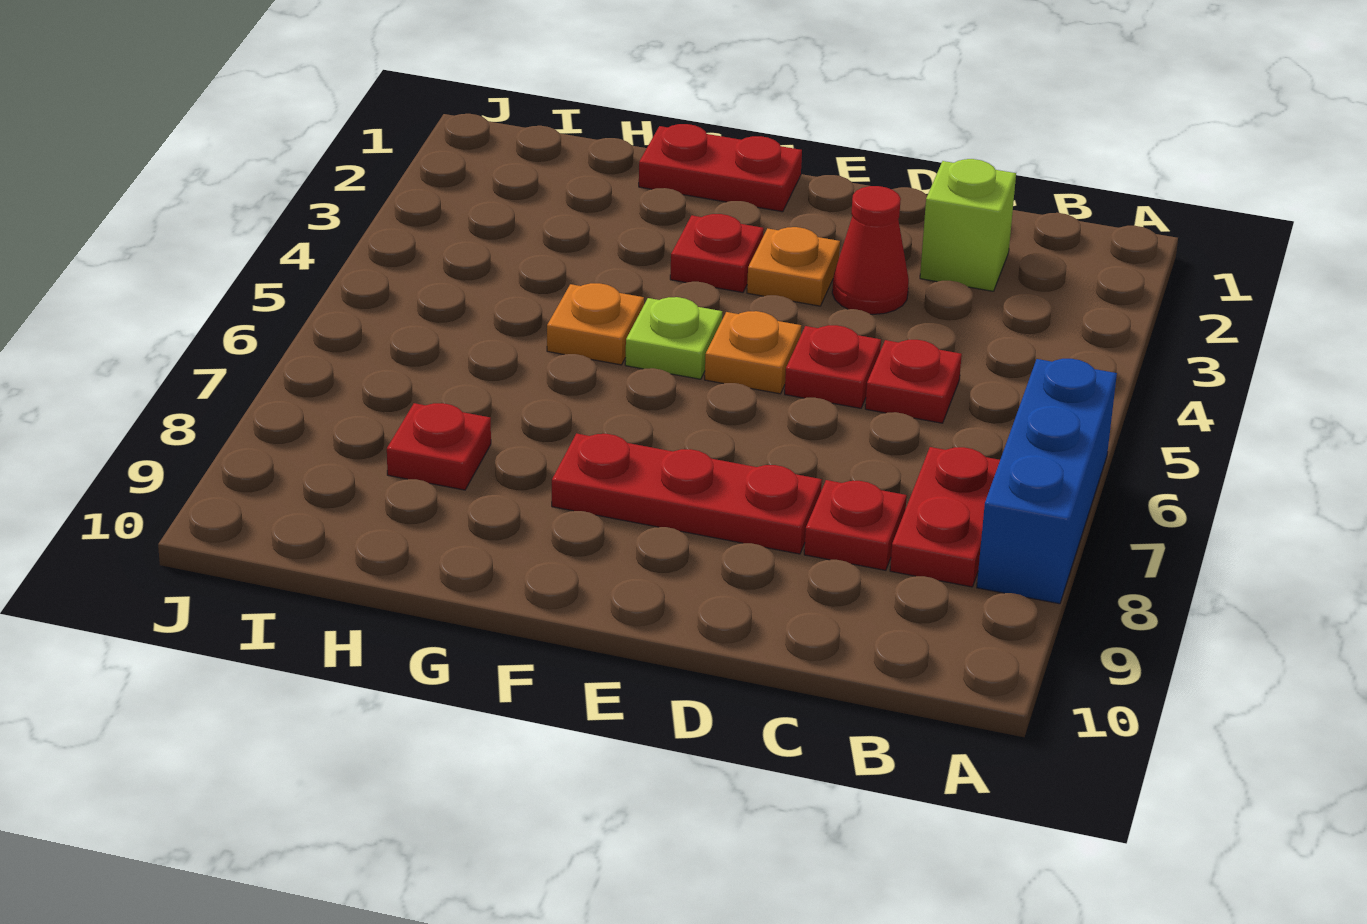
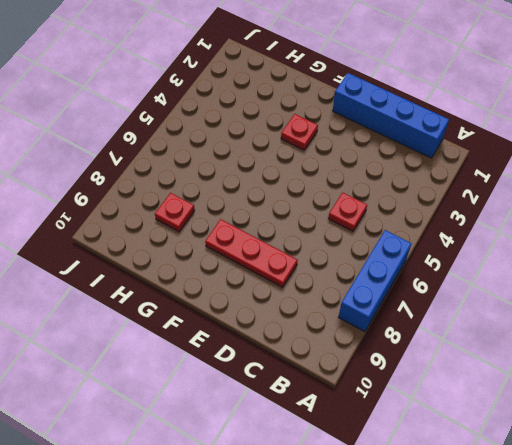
blue brick B1:E1 level 1 -> none
none -> red plate B7:B8 level 1
none -> lime brick C2 level 1
none -> red plate C8 level 1

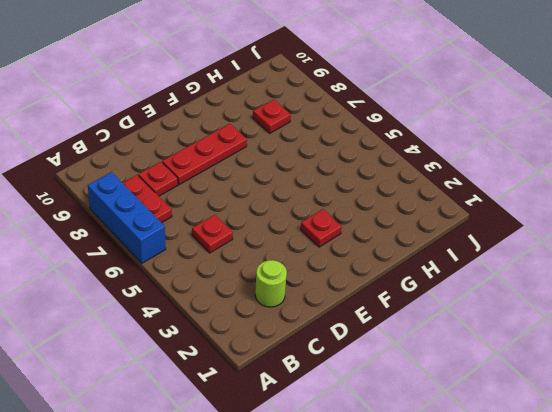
lime round brick C2 level 1 -> lime brick C2 level 1
none -> red cone D3 level 1
none -> red plate D5 level 1
none -> orange plate E3 level 1

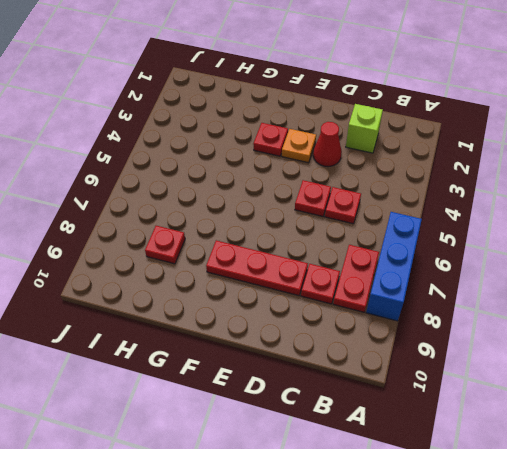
none -> orange plate E5 level 1
none -> red plate F1:G1 level 1
none -> lime plate F5 level 1

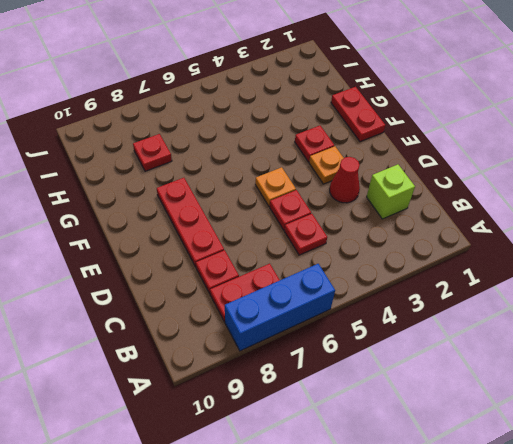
none -> lime plate F5 level 1
none -> orange plate G5 level 1

